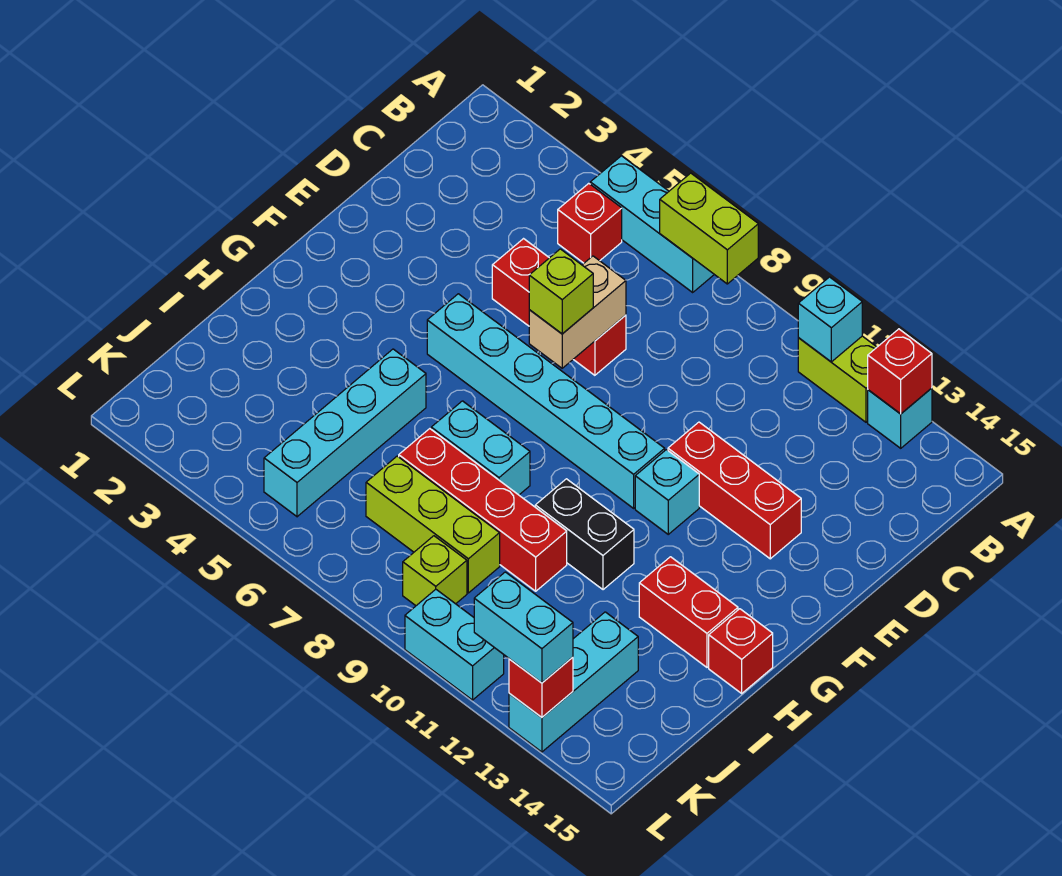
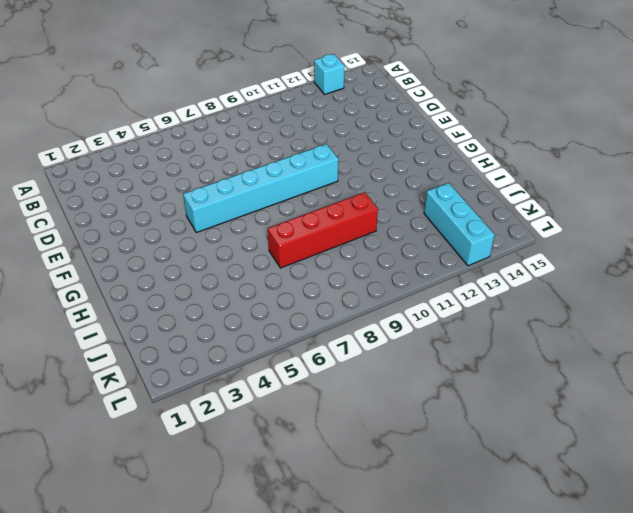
none -> cyan brick A5:A7 level 1
none -> lime brick A11:A12 level 1
none -> red brick B5 level 1

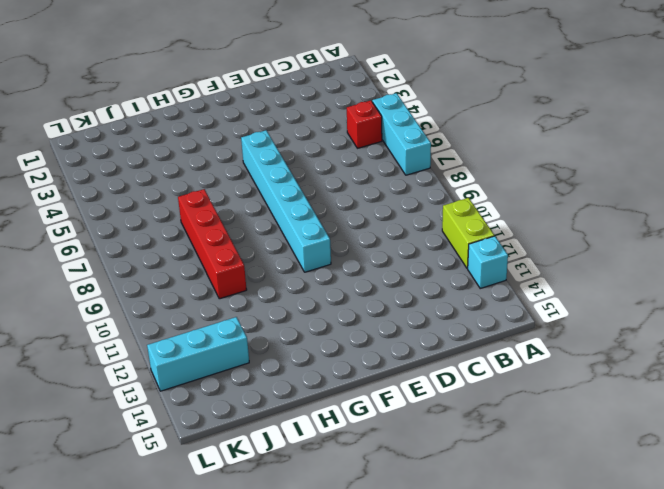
none -> red brick D5:D7 level 1
none -> red brick E11:E13 level 1
none -> cyan brick F11 level 1

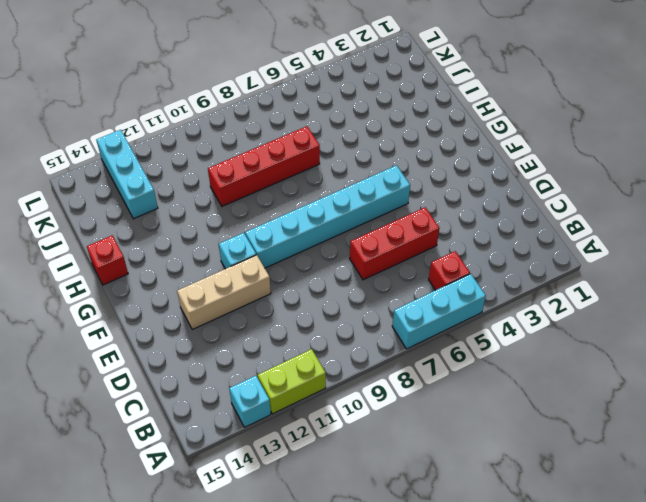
tan brick E11:E13 level 1 -> red brick E11:E13 level 1
none -> cyan brick H5:K5 level 1
none -> cyan brick H7:H8 level 1
none -> black brick H10:H11 level 1

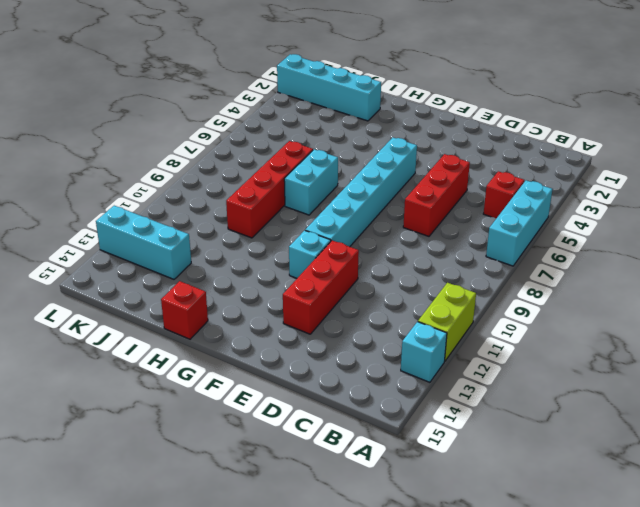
cyan brick I2:L2 level 1 -> cyan brick H5:K5 level 1
none -> black brick H10:H11 level 1
none -> red brick H13:H14 level 1
none -> lime brick J7:J9 level 1

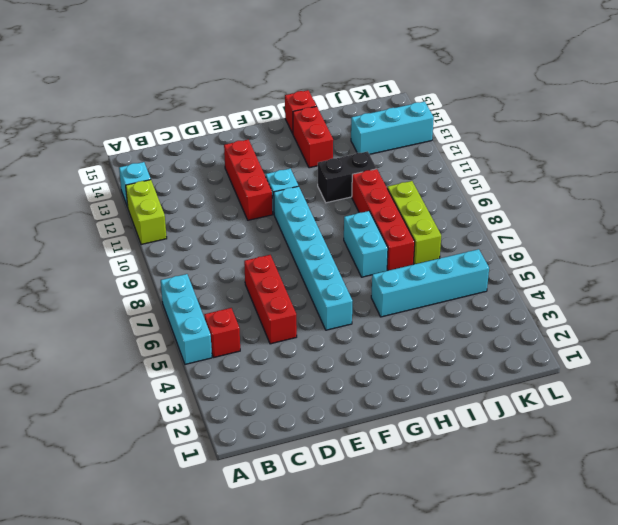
black brick H11:I11 level 1 -> black brick H10:H11 level 1
none -> lime brick K9 level 1
none -> cyan brick L10:L11 level 1
none -> lime brick A7:A8 level 2

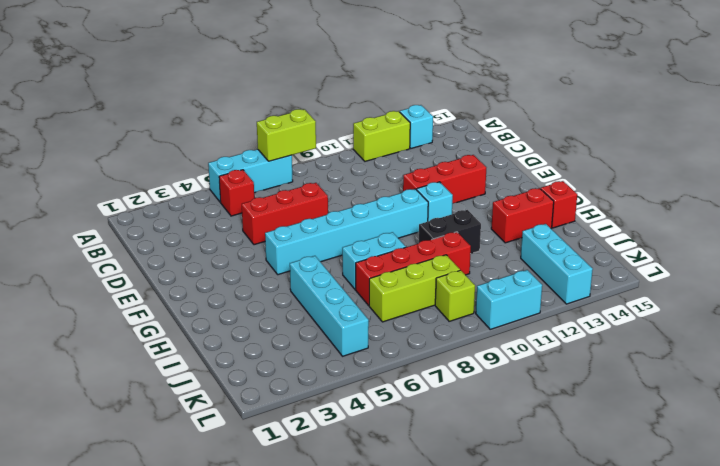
none -> cyan brick A11 level 2
none -> red brick A13 level 2
none -> tan brick D7:E7 level 2

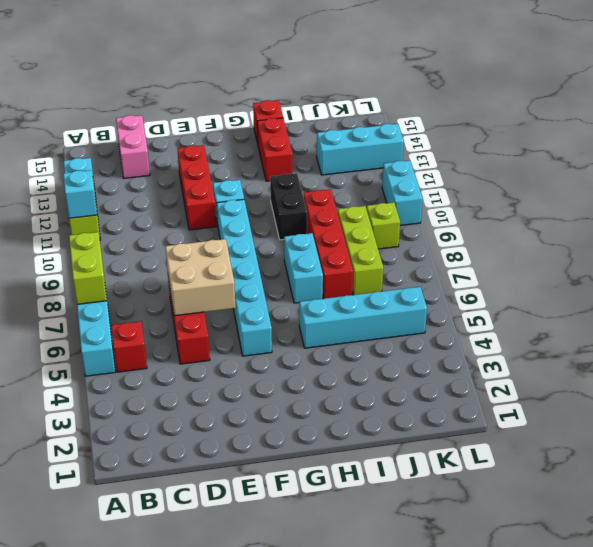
pink brick C14:C15 level 1 -> none
tan brick D6:E7 level 2 -> tan brick D7:E7 level 2
none -> red brick A13 level 2
none -> red brick L13 level 2
none -> lime brick E7 level 3

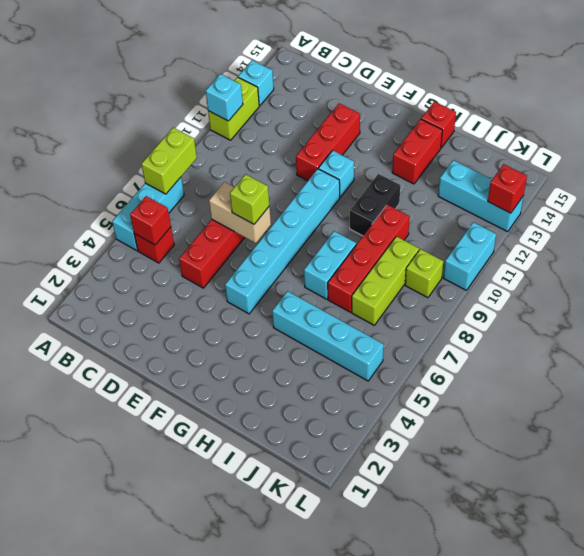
red brick B5 level 2 -> red brick A13 level 2
none -> cyan brick L12:L13 level 3

